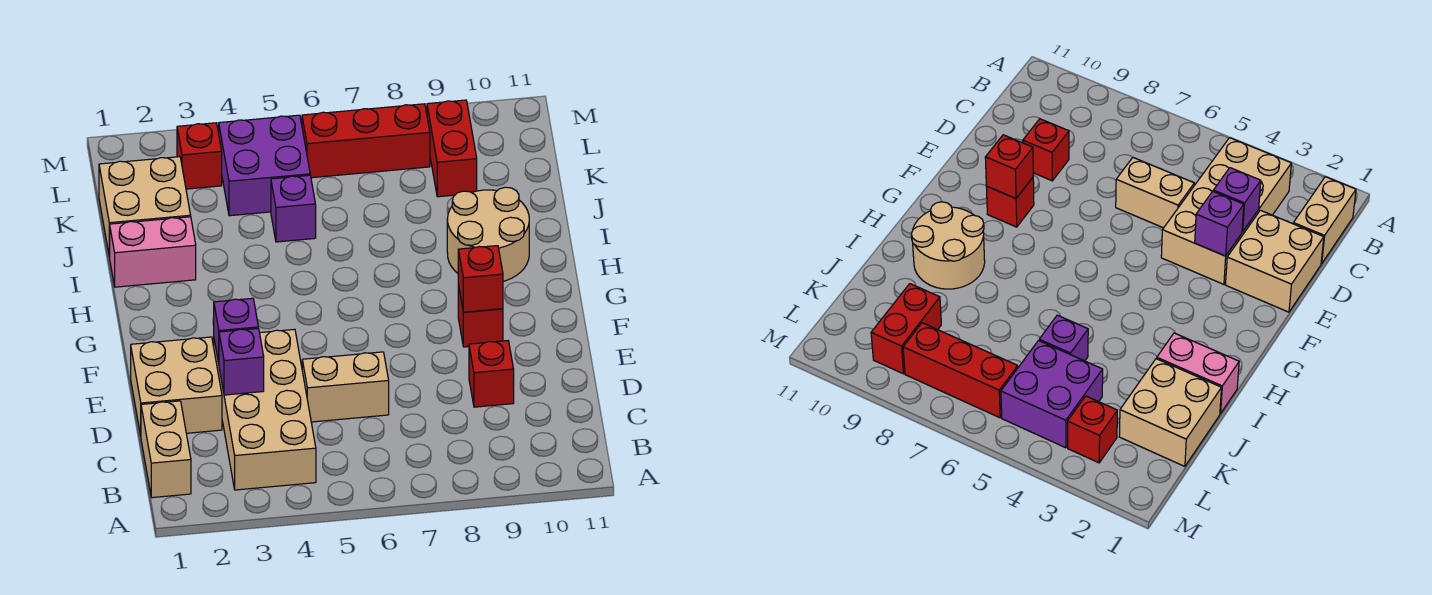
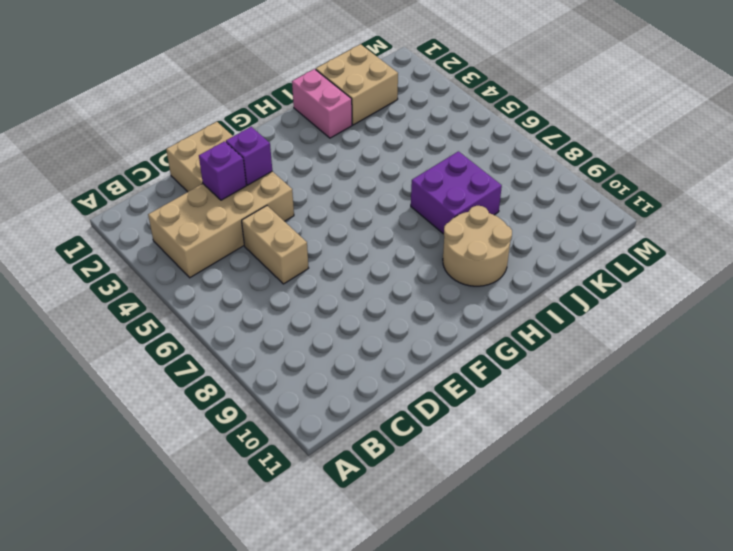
purple brick I7:J8 level 1 -> purple brick K4:L5 level 1
none -> tan brick B1:C1 level 1
none -> red brick D9 level 1
none -> red brick F9 level 1

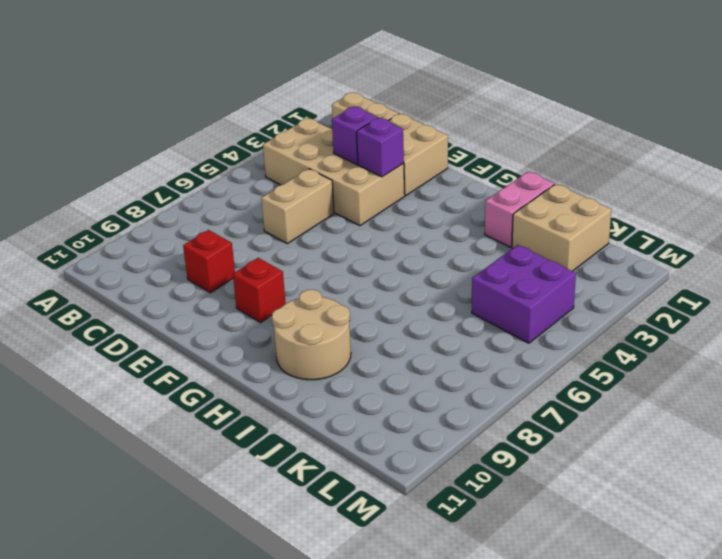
none -> purple brick J5 level 1
none -> red brick K9:L9 level 1
none -> red brick L3 level 1

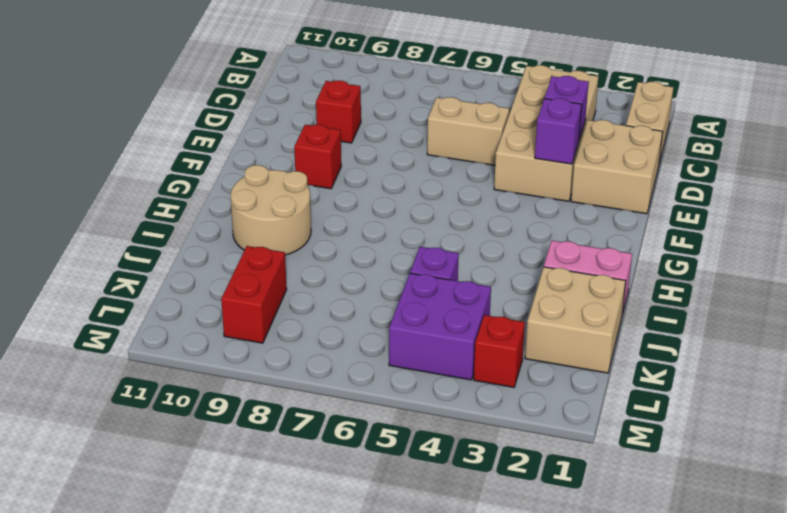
none -> red brick L6:L8 level 1
none -> red brick F9 level 2

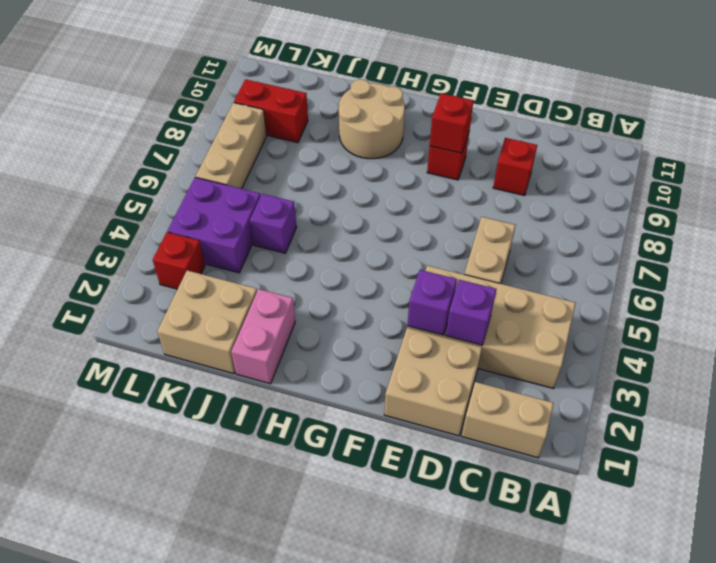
tan brick L6:L8 level 1 -> red brick L6:L8 level 1

